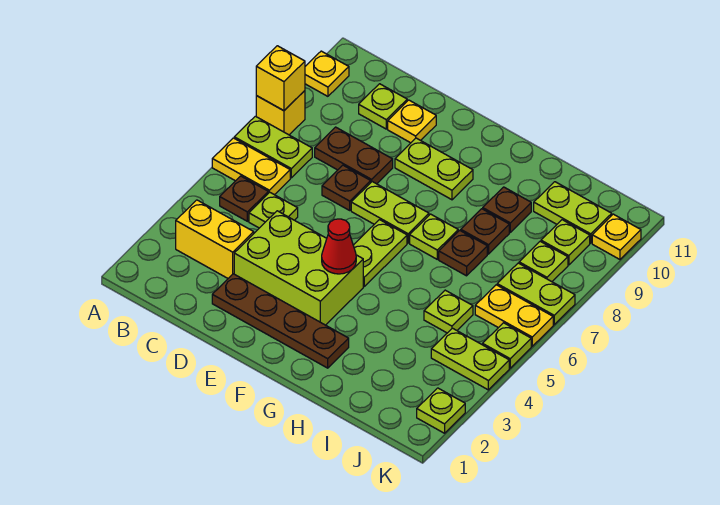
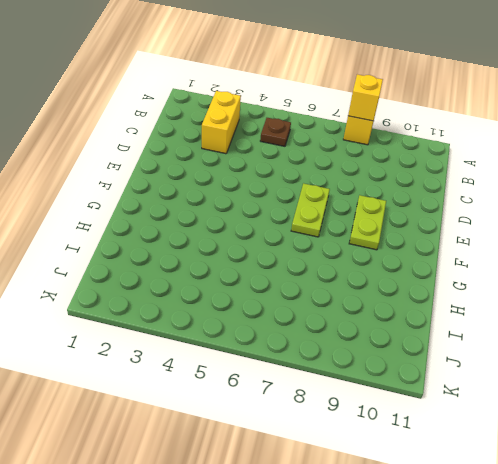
none -> yellow plate A6:B6 level 1
none -> lime plate A7:B7 level 1
none -> yellow plate A10 level 1
none -> lime plate C5 level 1

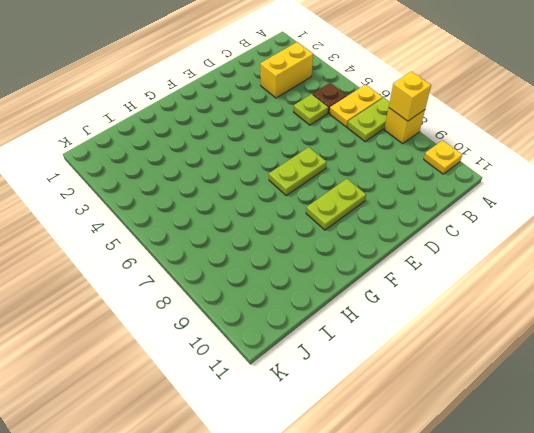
none -> brown plate C8:D8 level 1
none -> lime plate C10 level 1
none -> brown plate D2:G2 level 1
none -> lime brick D3:F4 level 1

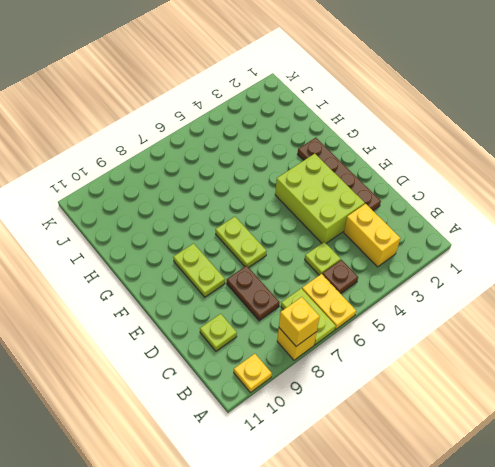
none -> brown plate D7 level 1
none -> yellow plate D10 level 1
none -> lime plate F5:F6 level 1
none -> lime plate G7 level 1

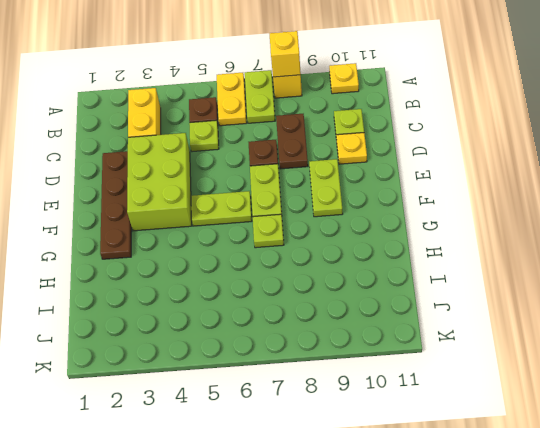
none -> brown plate H7 level 1
none -> brown plate H8 level 1
none -> brown plate H9 level 1
none -> lime plate I5 level 1

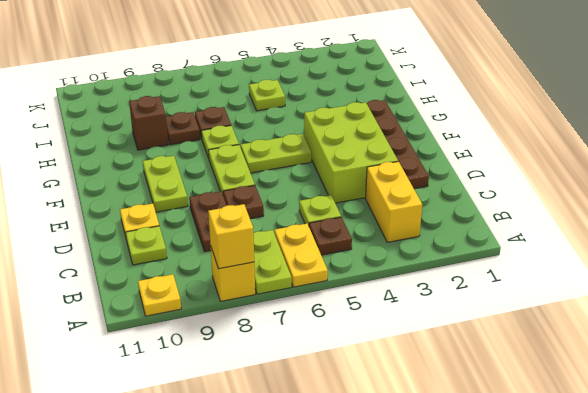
brown brick H9 level 1 -> brown plate H9 level 1
none -> lime plate I10:J10 level 1
none -> lime plate J4:K4 level 1
none -> yellow plate J6:K6 level 1
none -> lime plate J7:K7 level 1

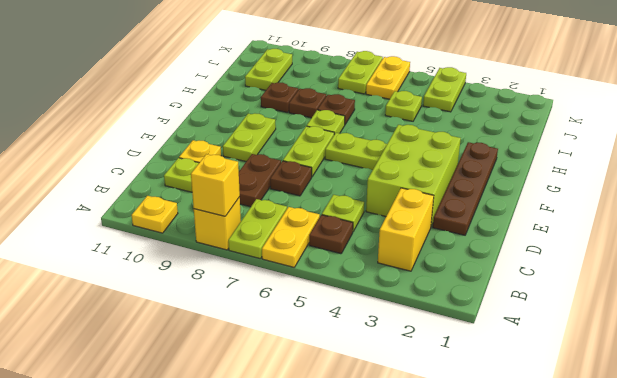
none -> lime plate J8 level 1
none -> lime plate J9 level 1
none -> lime plate K2 level 1
none -> lime plate K5 level 1

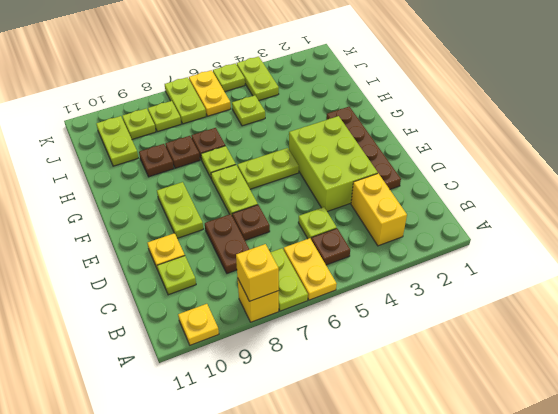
none -> lime plate K2 level 1
none -> yellow plate K10 level 1
none -> red cone F4 level 2

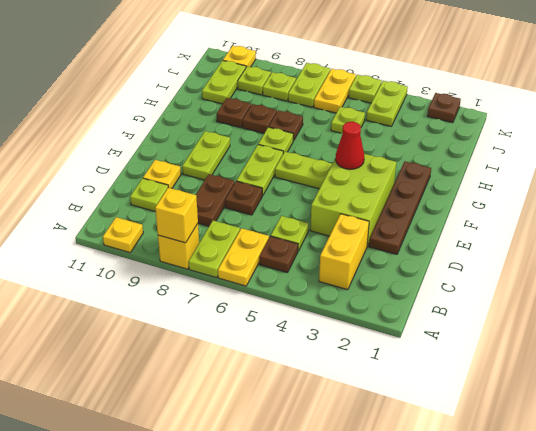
brown plate K2 level 1 -> lime plate K2 level 1

